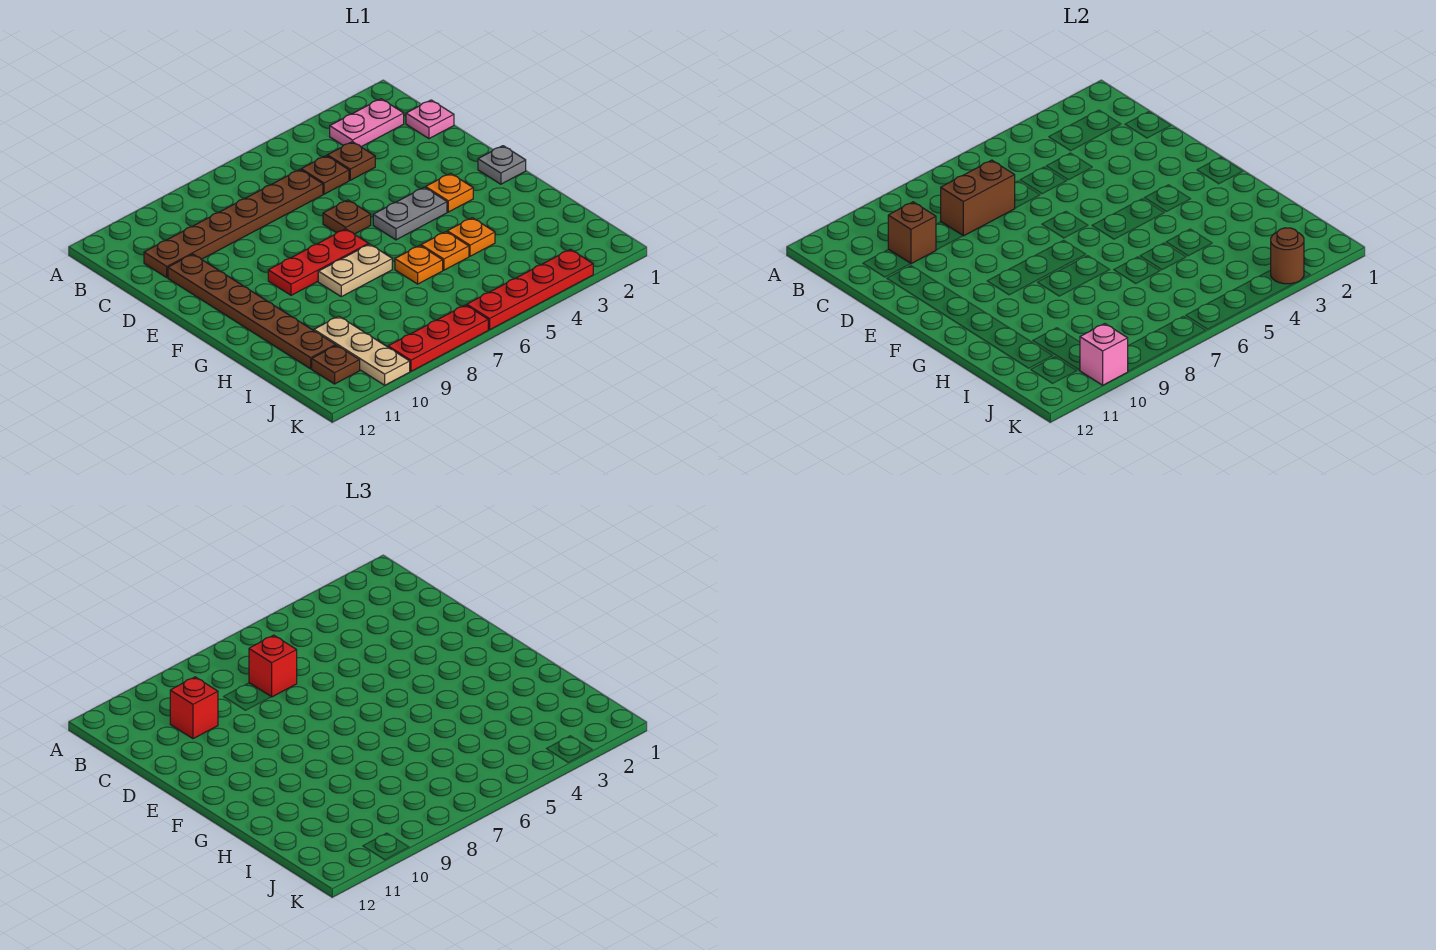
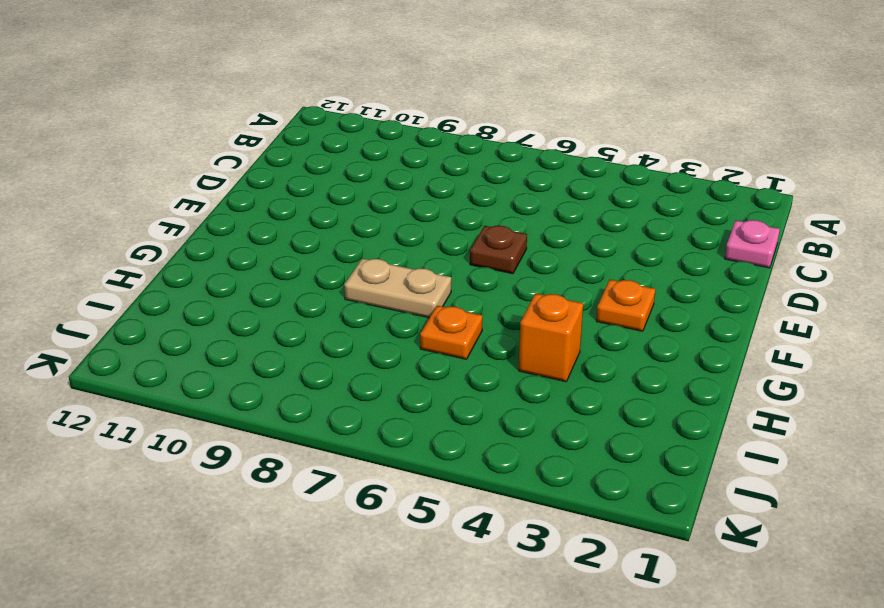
orange brick H4 level 1 -> orange plate H4 level 1
none -> pink plate B2:B3 level 1
none -> brown plate C4 level 1
none -> brown plate C5 level 1

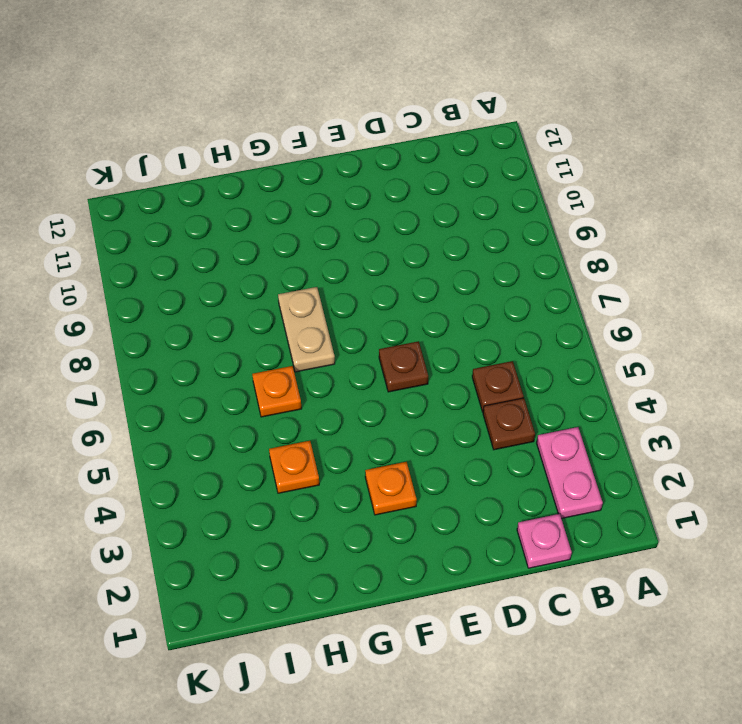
none -> brown plate C6:C11 level 1
none -> brown plate D11:I11 level 1
none -> grey plate F1 level 1

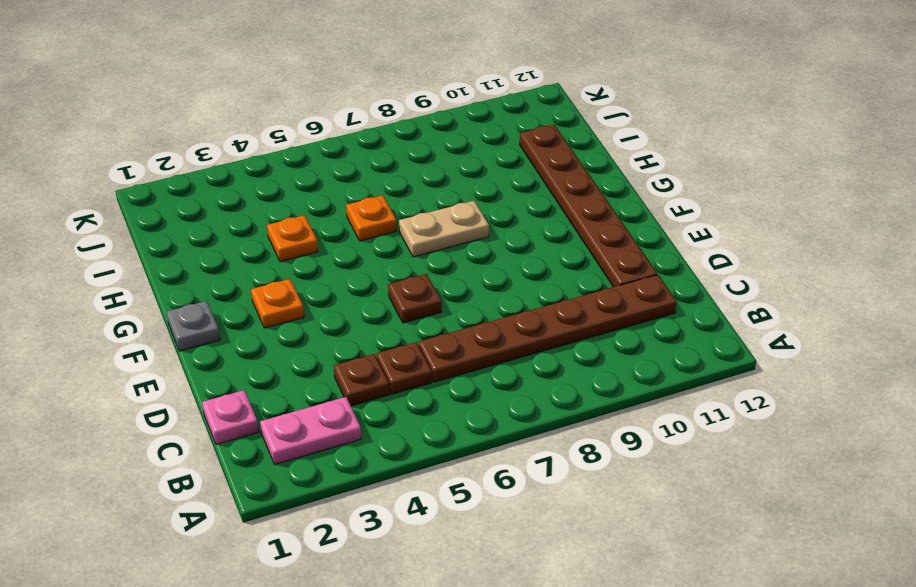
none -> grey plate F4:F5 level 1
none -> red plate F7:F9 level 1
none -> orange plate H5 level 1

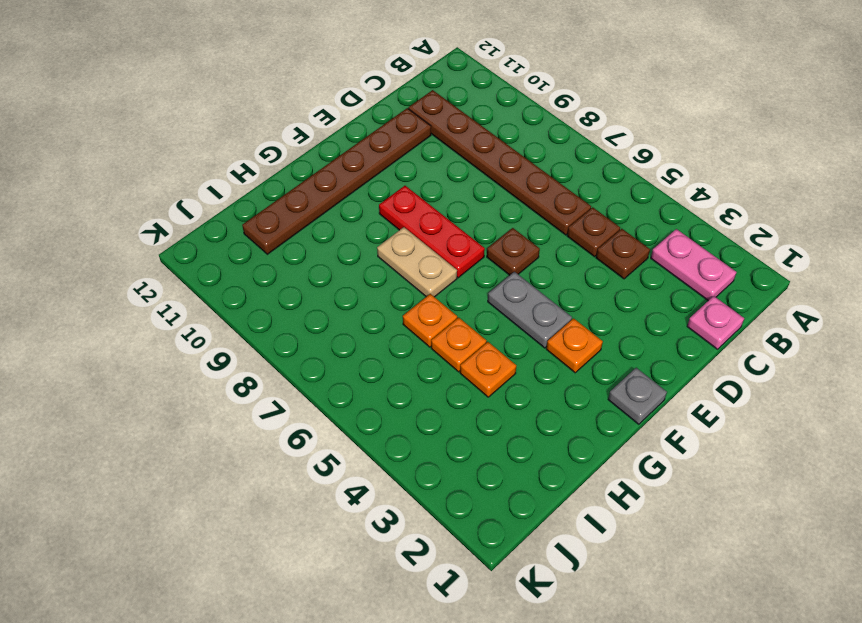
none -> tan plate I10:K10 level 1
none -> brown plate J11 level 1
none -> red plate K3:K6 level 1

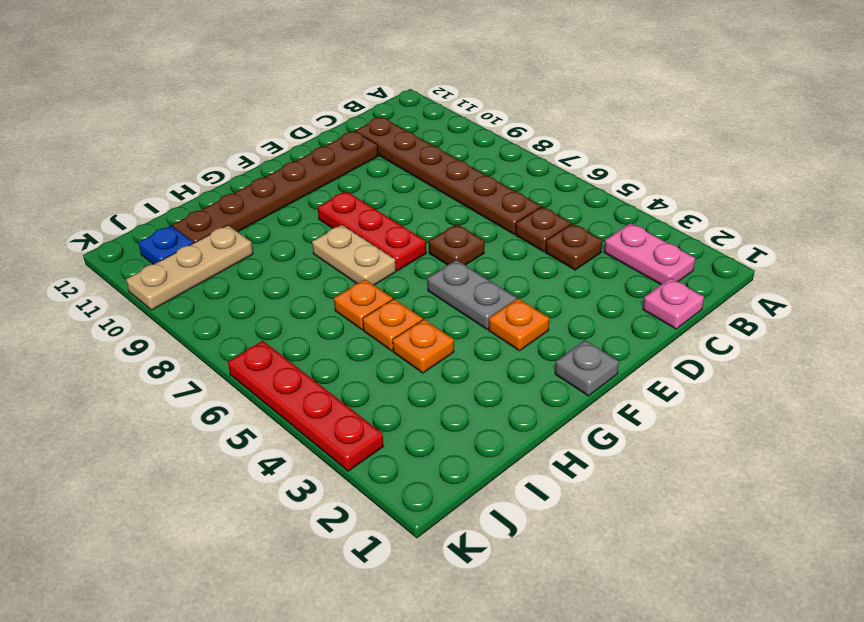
blue plate J11 level 1 -> brown plate J11 level 1
none -> red plate K7:K9 level 1
none -> brown brick C7:C8 level 2
none -> brown brick C10 level 2

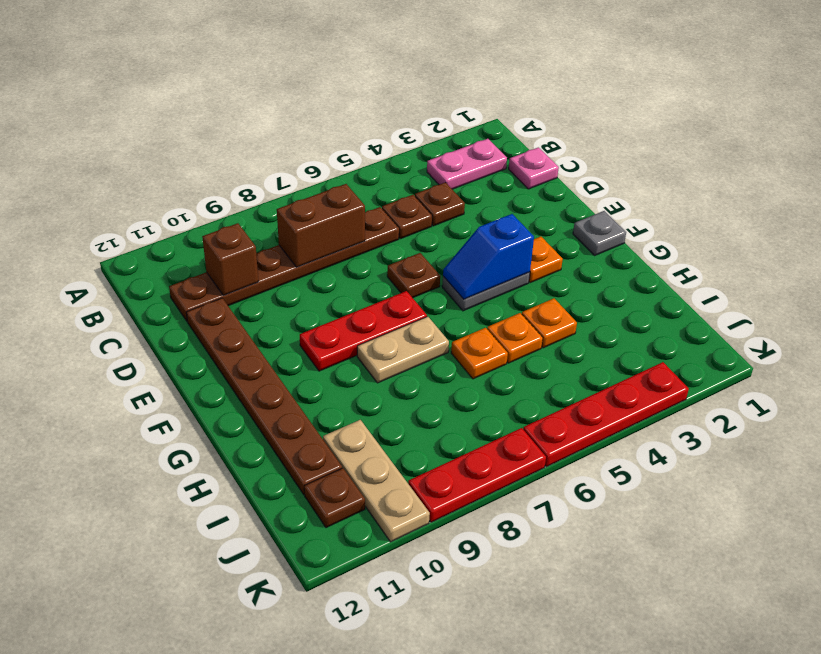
blue slope F4:F5 level 2 top 4 -> none
none -> brown round brick K3 level 2
none -> pink brick K10 level 2
none -> red brick C7 level 3

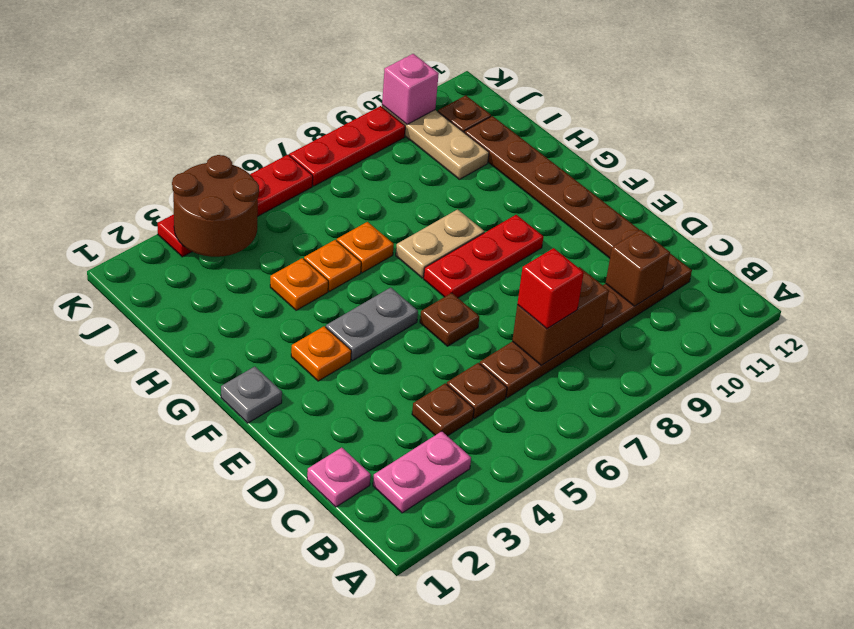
brown round brick J3:K4 level 2 -> brown round brick K3 level 2
none -> red brick C10 level 3

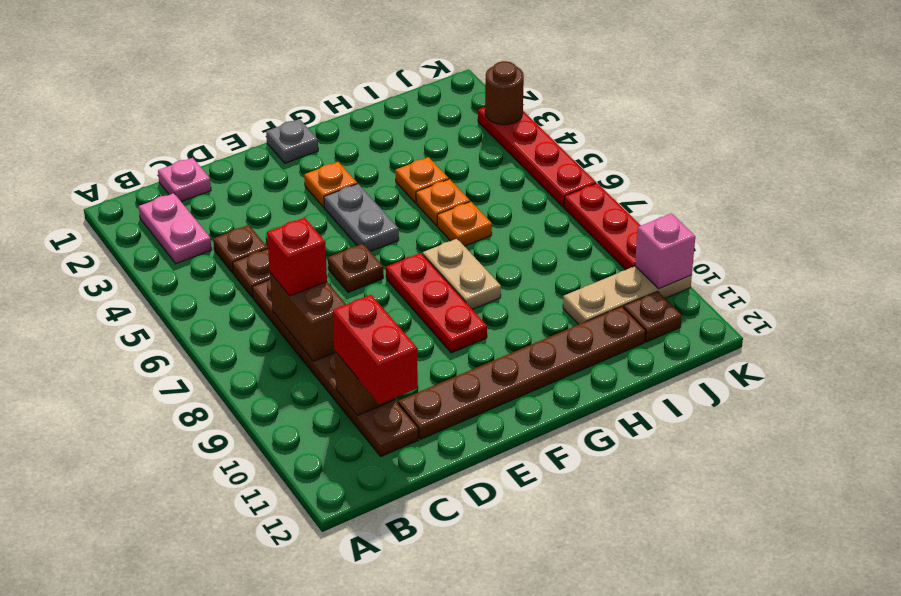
red brick C10:C11 level 3 -> red brick C10 level 3

